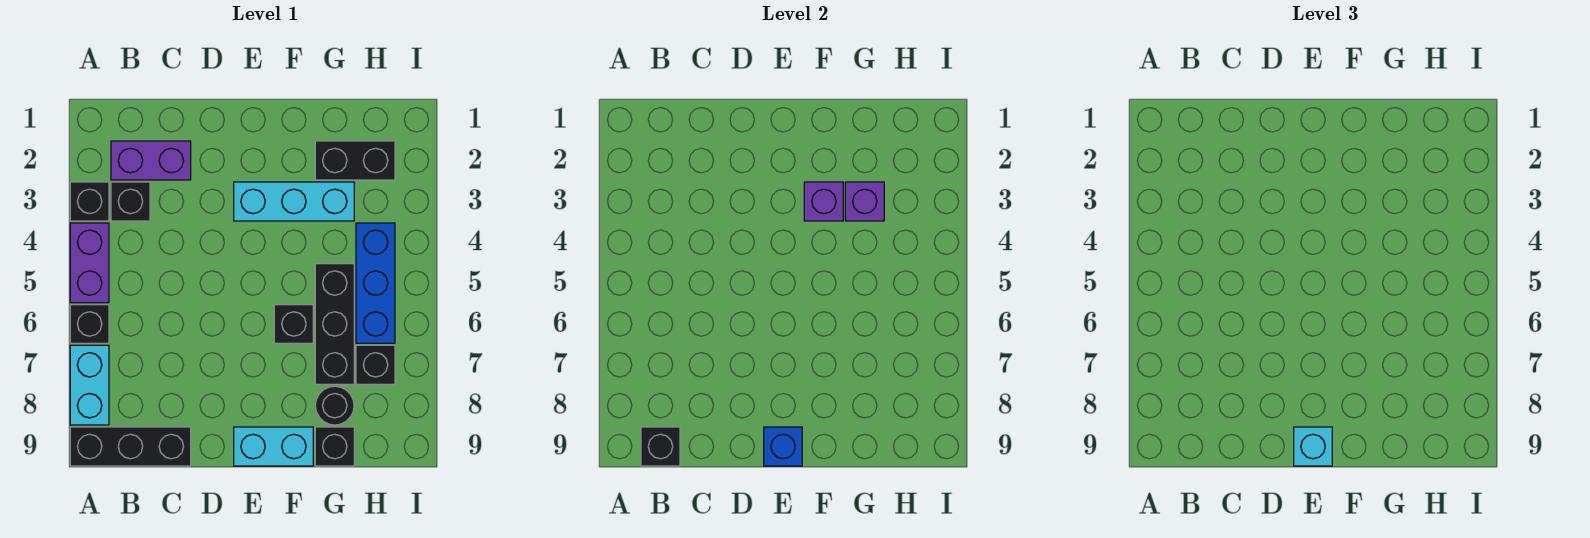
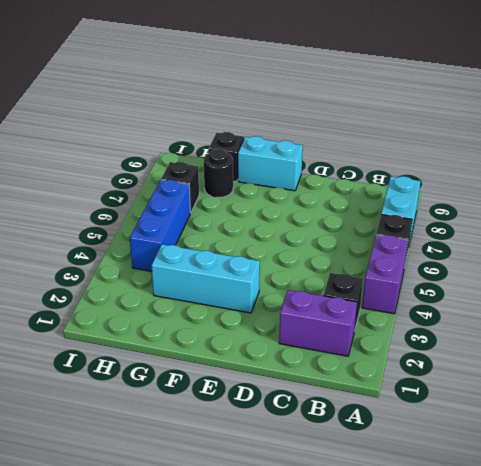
none -> black brick A3 level 1
none -> black brick A9:C9 level 1
none -> black brick F6 level 1

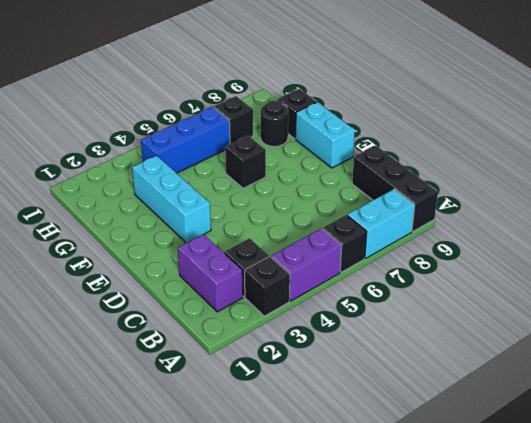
none -> black brick G2:H2 level 1
none -> black brick G5:G7 level 1
none -> black brick B9 level 2

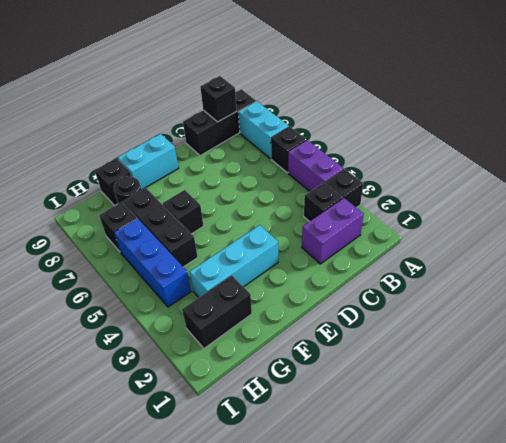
none -> blue brick E9 level 2
none -> purple brick F3 level 2
none -> purple brick G3 level 2

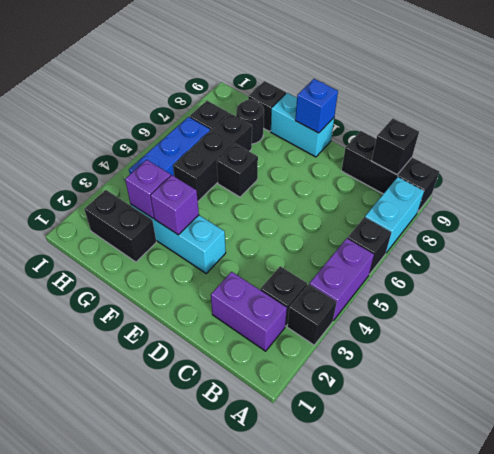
none -> cyan brick E9 level 3

